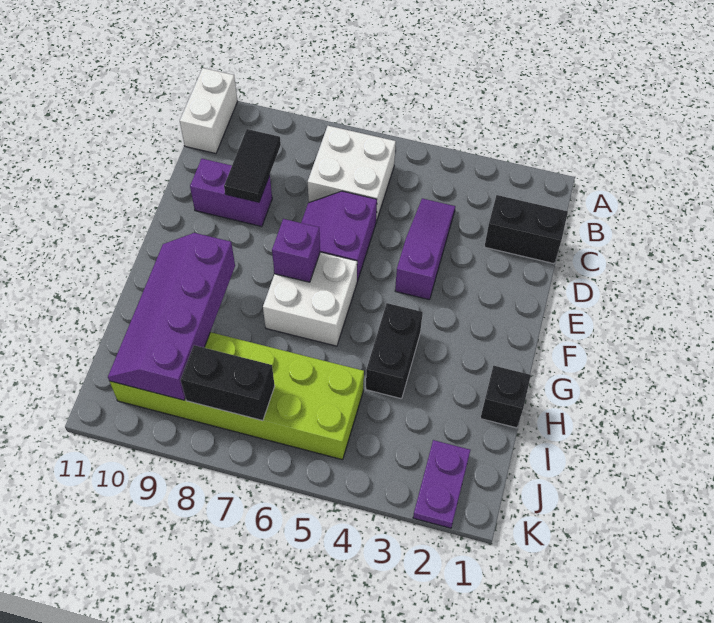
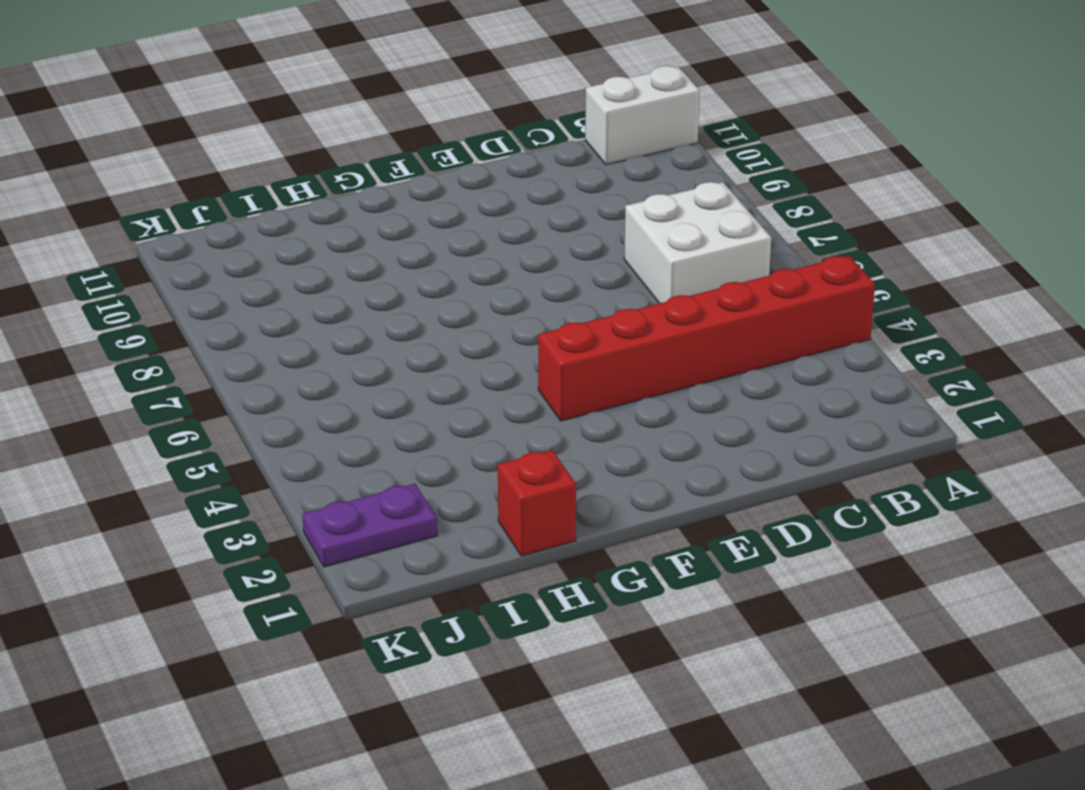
red brick A4:F4 level 1 -> purple slope C4:E4 level 1 top E
red brick H1 level 1 -> black brick H1 level 1
none -> black brick C1:C2 level 1
none -> purple slope D6:E7 level 1 top 6
none -> purple brick D9:D10 level 1

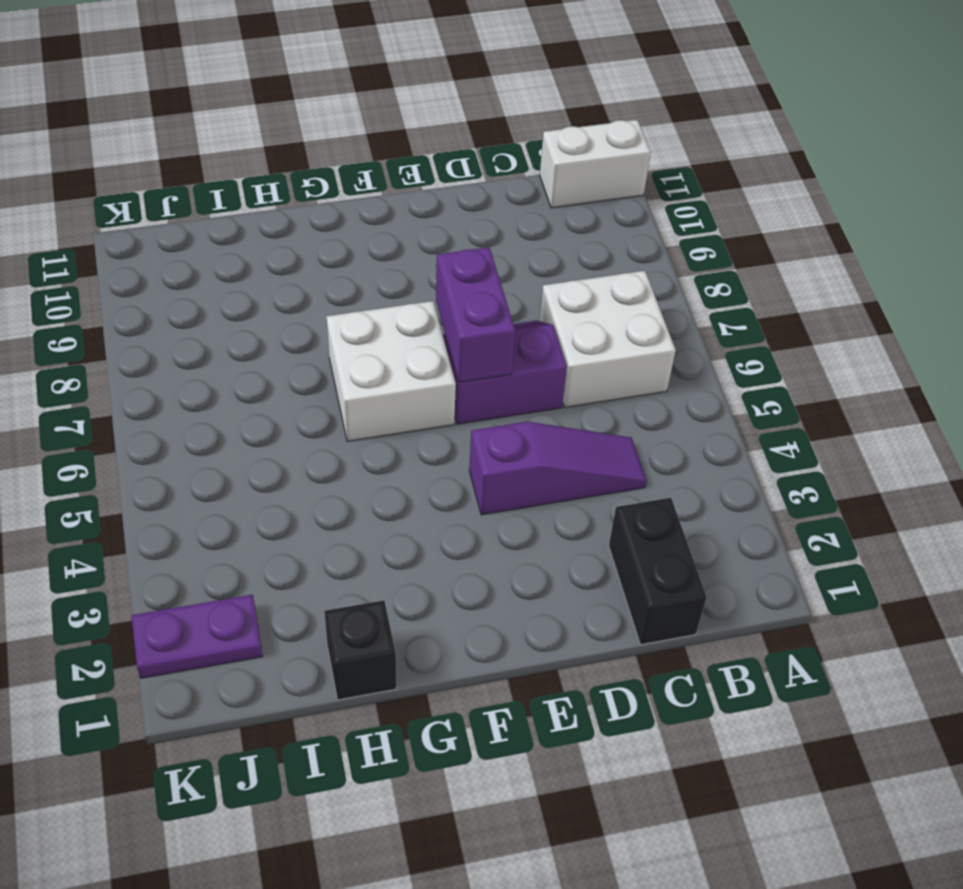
purple brick E6:E7 level 2 -> purple brick D9:D10 level 1
none -> black brick G4:H4 level 1
none -> lime brick I5:J10 level 1
none -> black tile C9:D9 level 2

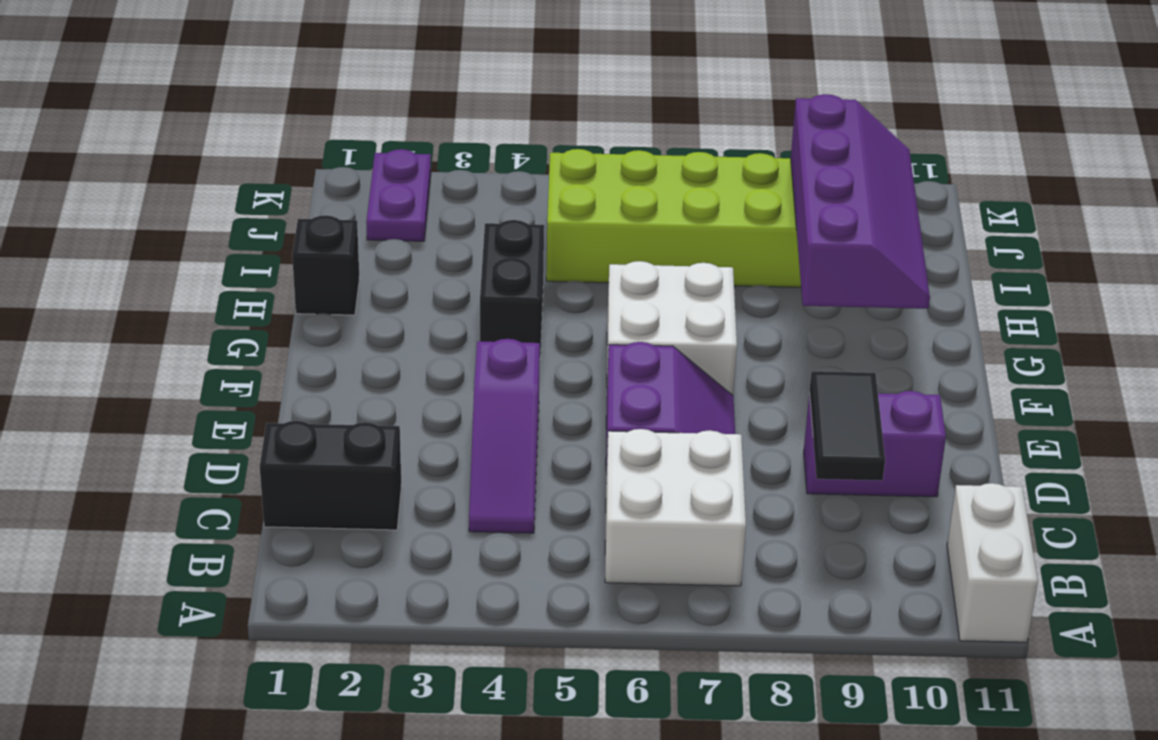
none -> purple brick F7 level 2
none -> black brick J7:J8 level 2

